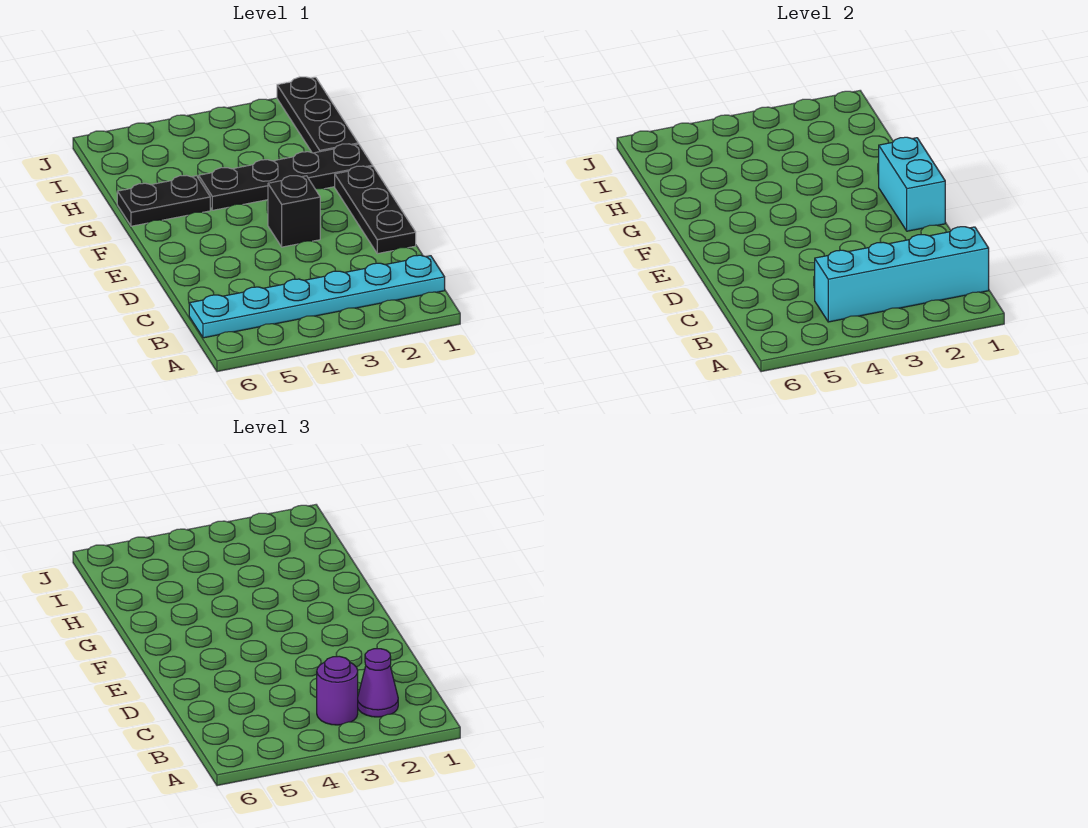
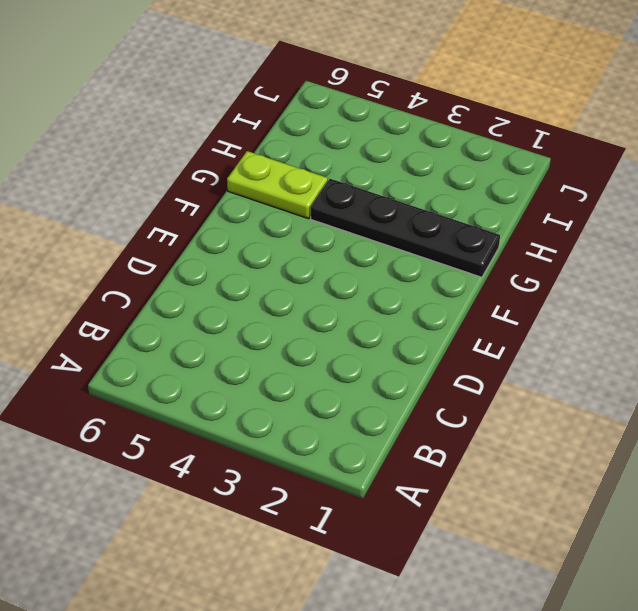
lime plate G5:G6 level 1 -> black plate G5:G6 level 1
none -> cyan plate B1:B6 level 1
none -> black plate D1:F1 level 1

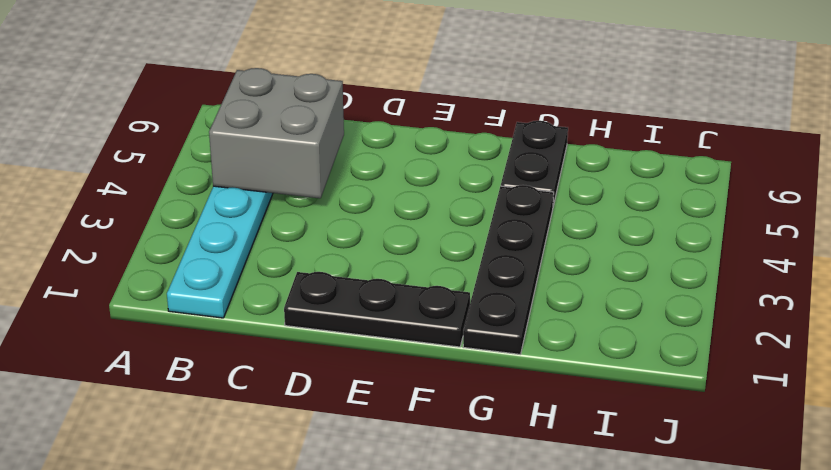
grey brick B4:C5 level 2 -> cyan brick B1:B4 level 2
none -> black brick E3 level 1
none -> black plate H1:J1 level 1

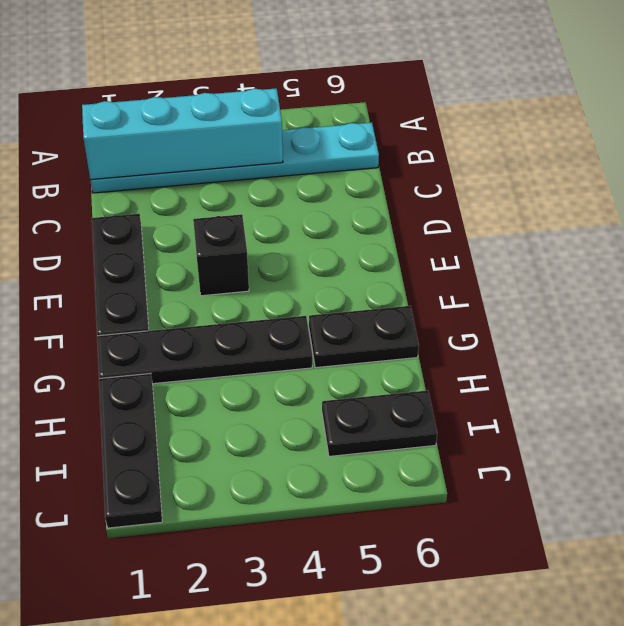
black plate I5:I6 level 1 -> none
none -> cyan brick E1:F1 level 2
none -> purple cone B2 level 3

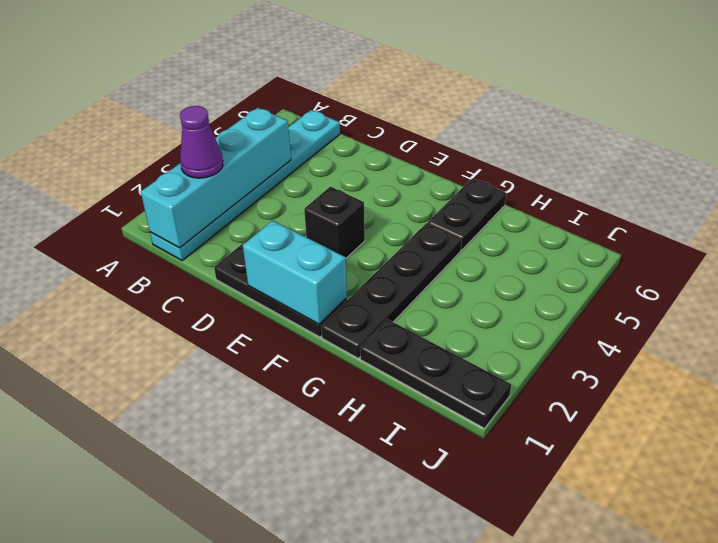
none -> purple round brick B3 level 3

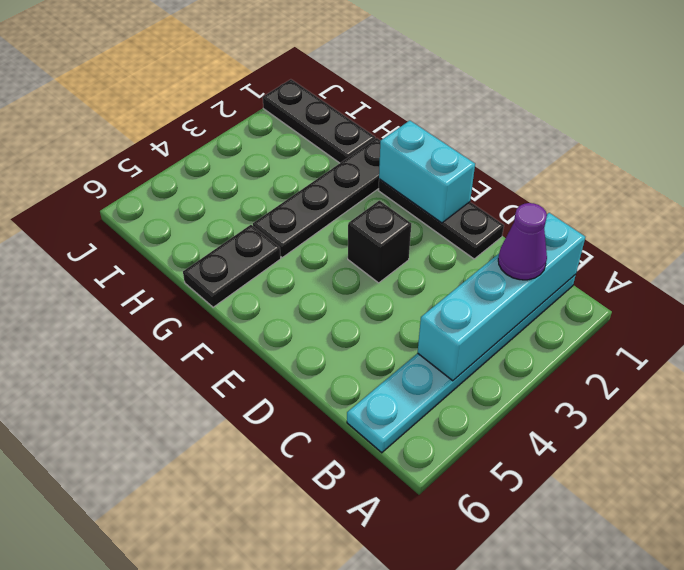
none -> purple round brick B3 level 3

